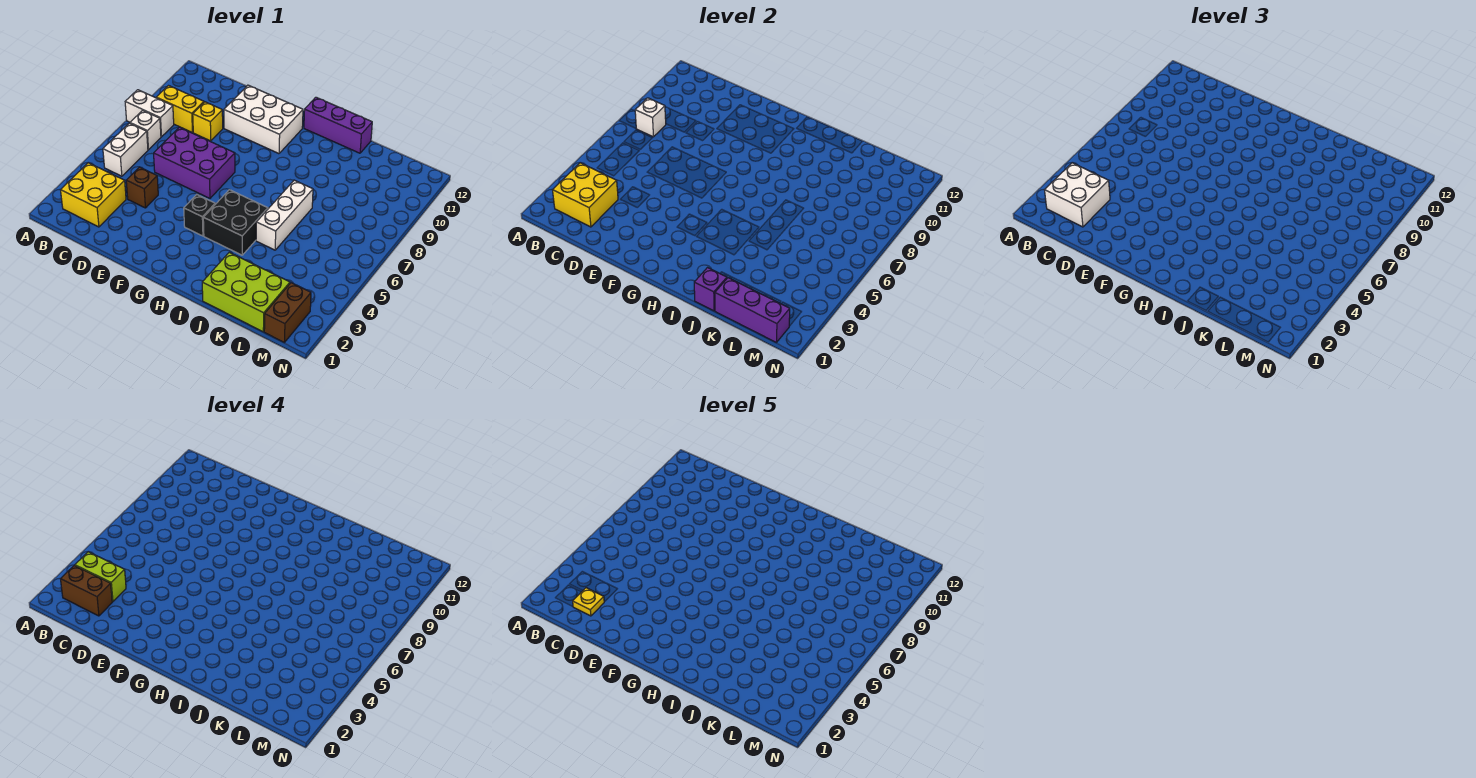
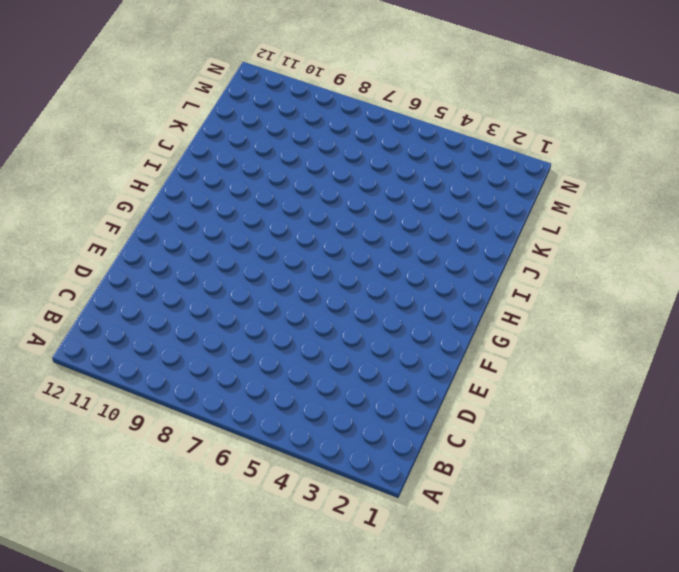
none -> white brick A8:B8 level 1
none -> yellow brick B2:C3 level 1
none -> white brick B5:B6 level 1

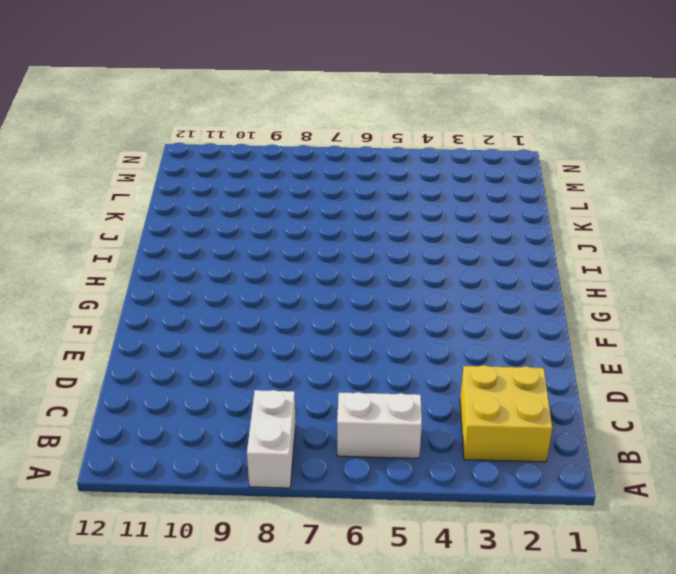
none -> white brick B7 level 1
none -> yellow brick B9:C9 level 1
none -> brown brick D4 level 1

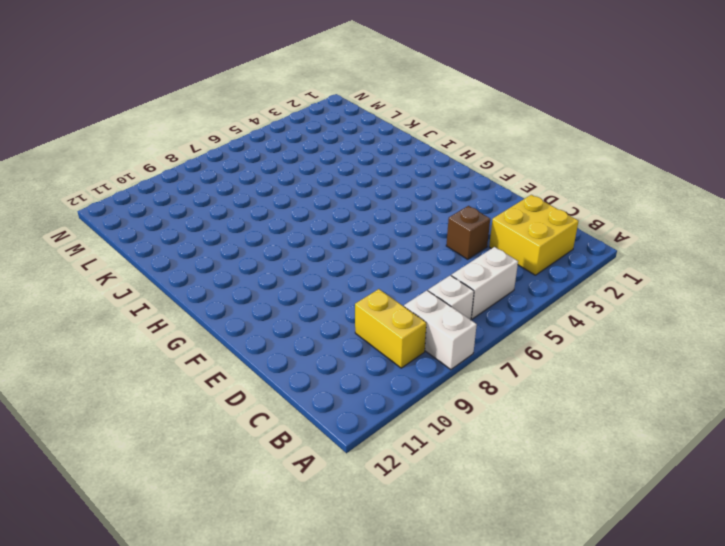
none -> purple brick D6:F7 level 1
none -> yellow brick D9 level 1
none -> white brick E10:G11 level 1

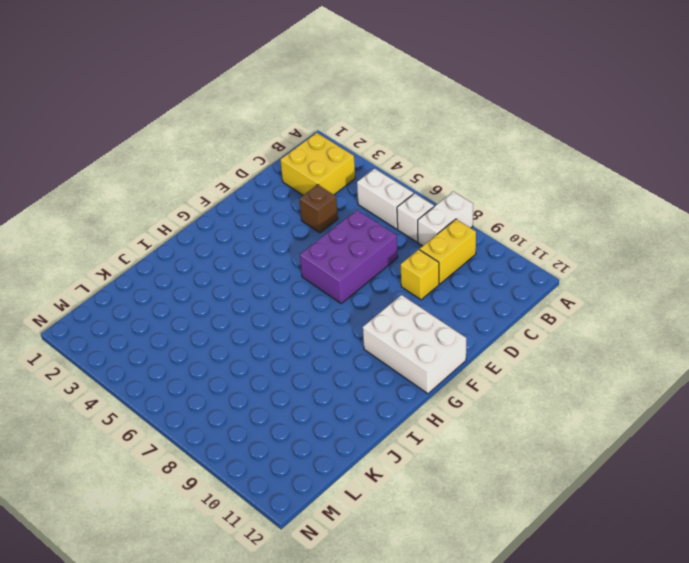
white brick F10:G12 level 1 -> white brick E10:G11 level 1
none -> black brick G4 level 1
none -> black brick H4:I5 level 1
none -> purple brick H12:J12 level 1

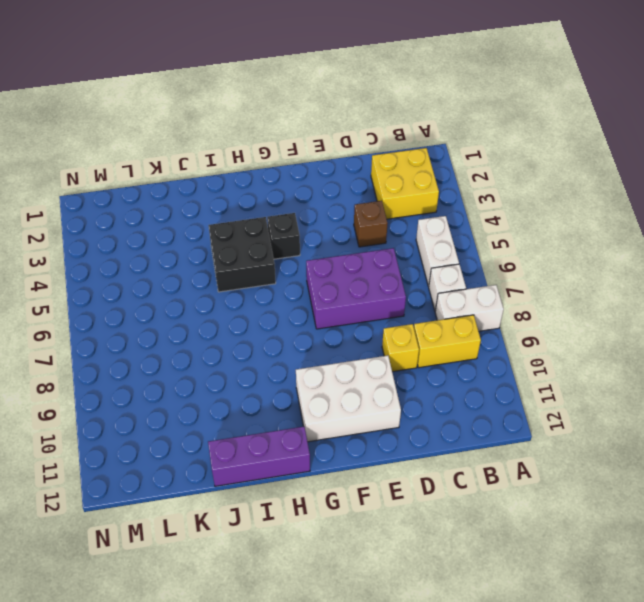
none -> lime brick J1:L2 level 1
none -> white brick J5:J7 level 1
none -> brown brick M1:M2 level 1

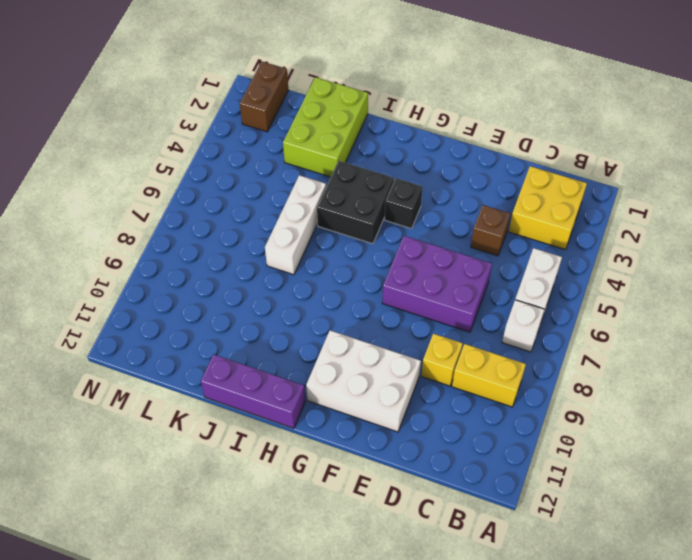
lime brick J1:K3 level 1 -> lime brick J1:L2 level 1
none -> white brick A8:B8 level 1
none -> yellow brick B2:C3 level 2
none -> white brick B8 level 2

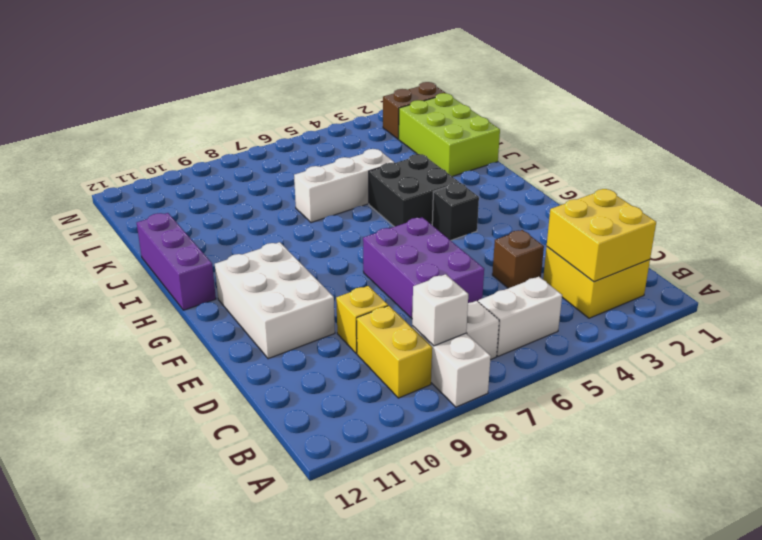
none -> purple brick J1 level 2
none -> purple brick K1:M1 level 2
none -> white brick B2:C3 level 3

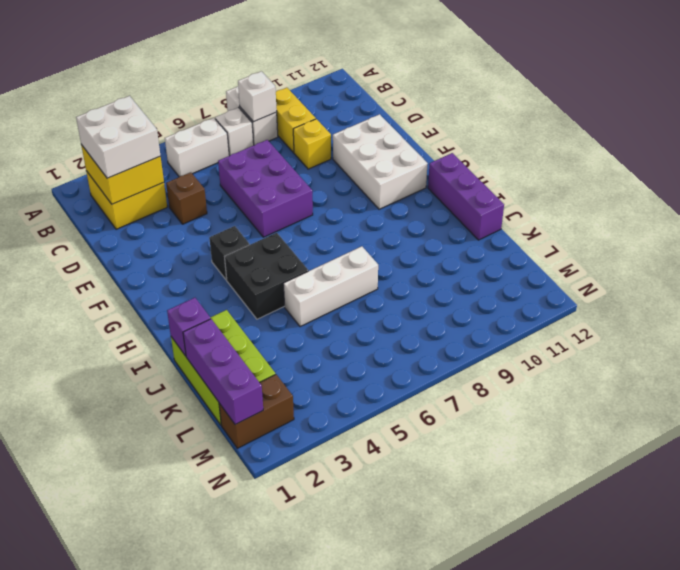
none -> brown brick B2:C2 level 4
none -> lime brick B3:C3 level 4
none -> yellow plate C2 level 5

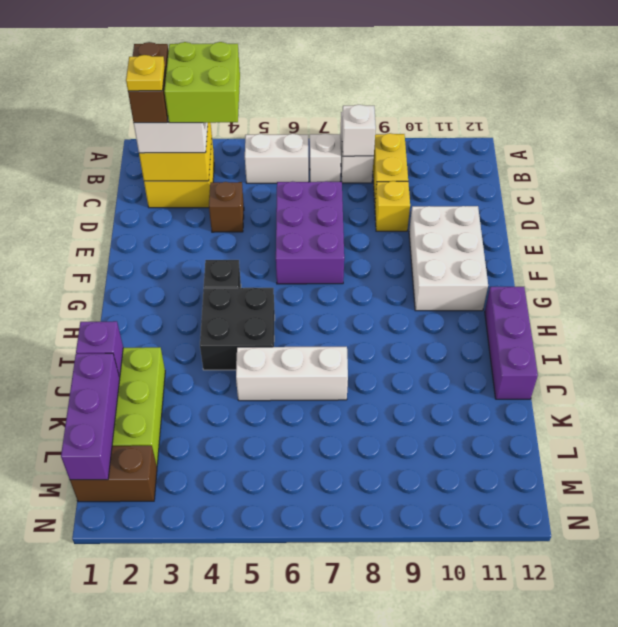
lime brick B3:C4 level 4 -> lime brick B3:C3 level 4

